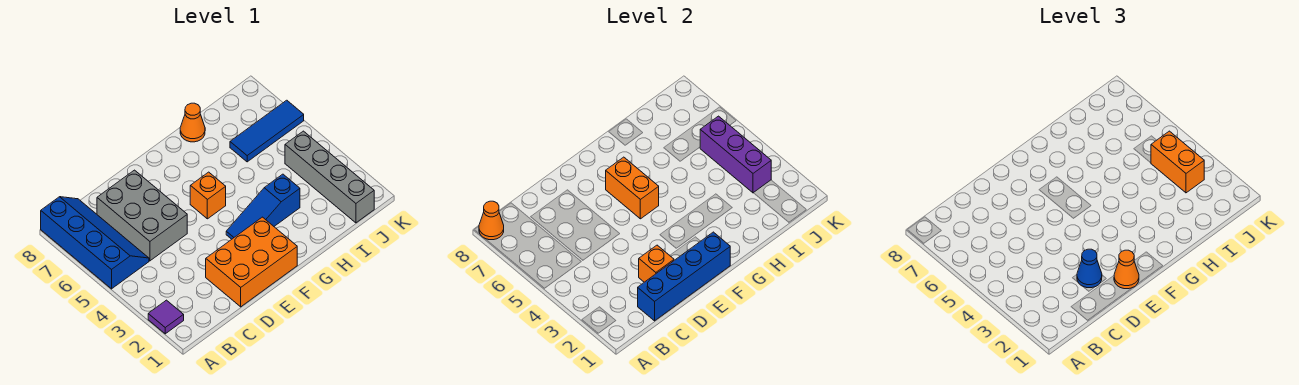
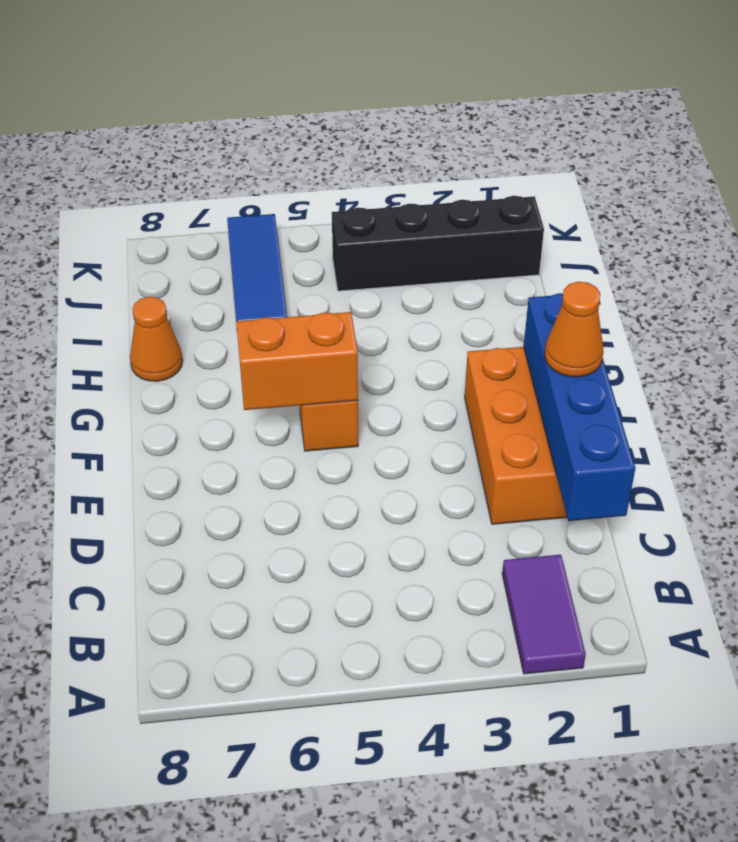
purple tile A2:B2 level 1 -> purple tile A2 level 1
black brick J1:J4 level 1 -> grey brick J1:J4 level 1
none -> blue slope A5:B8 level 1 top A
none -> grey brick C5:D7 level 1
none -> blue slope F3:H3 level 1 top H

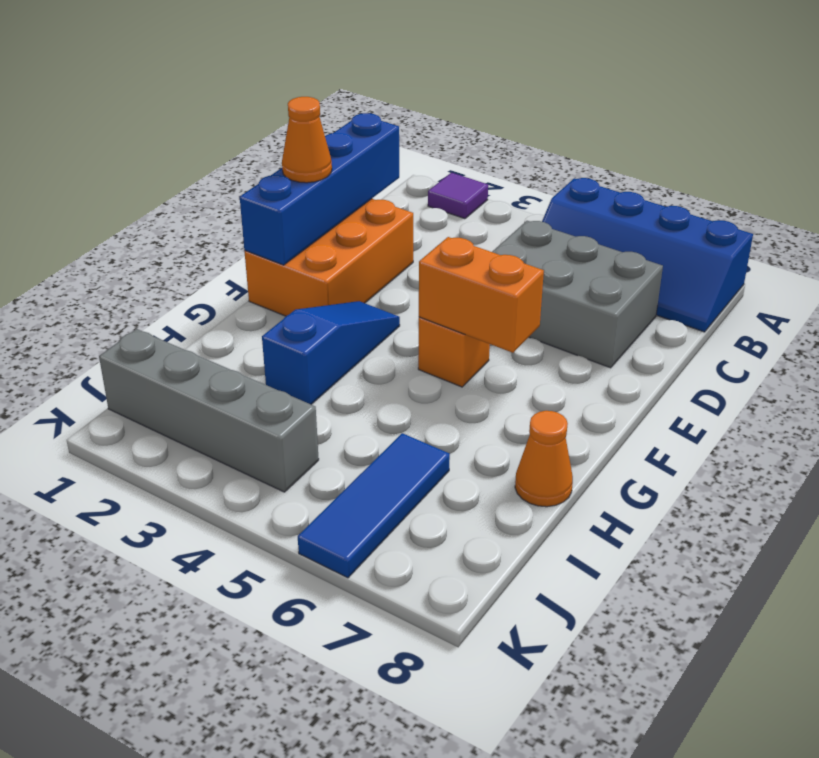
none -> orange cone A8 level 2
none -> orange brick D2 level 2
none -> purple brick J3:J5 level 2

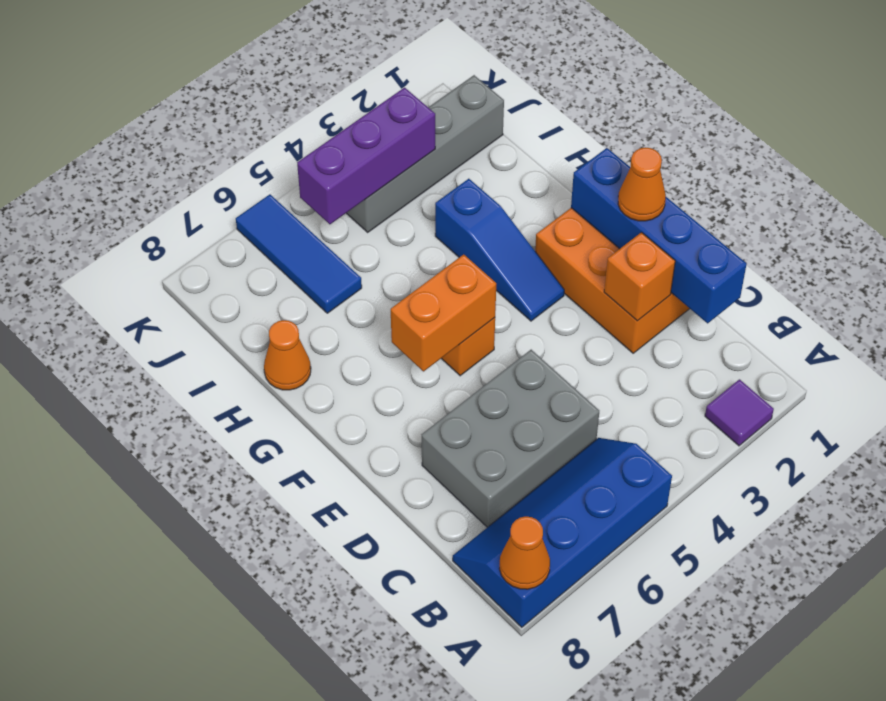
none -> blue cone D2 level 3
none -> orange brick J3:J4 level 3

